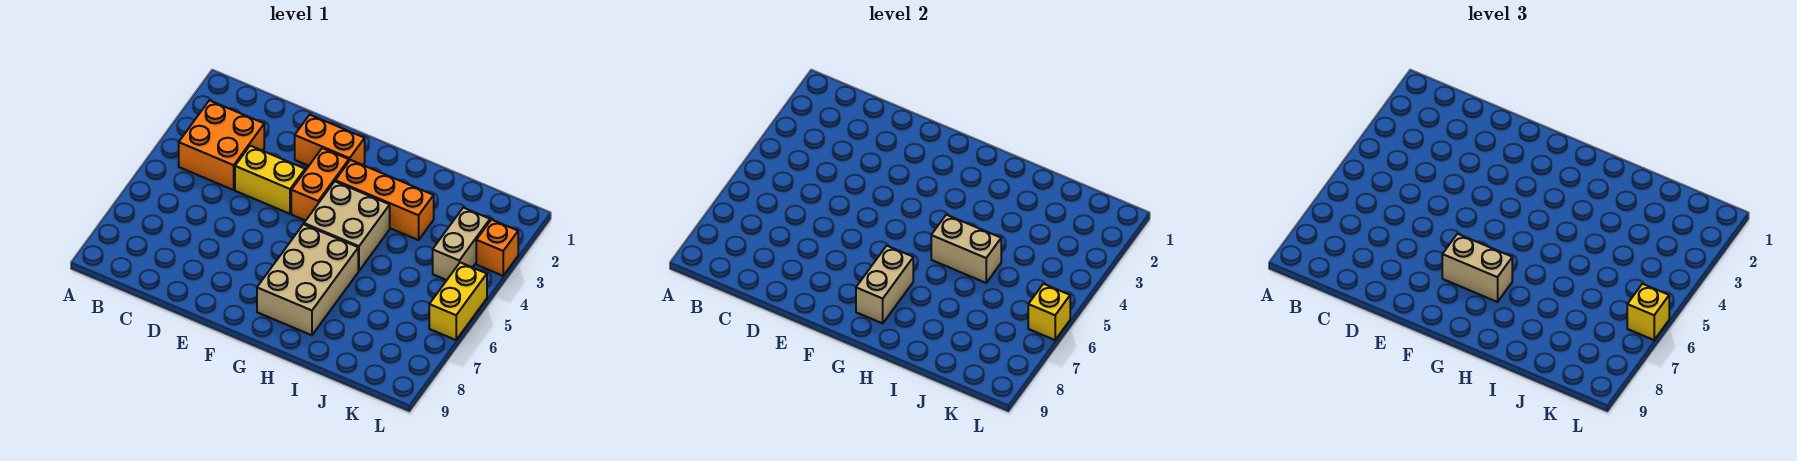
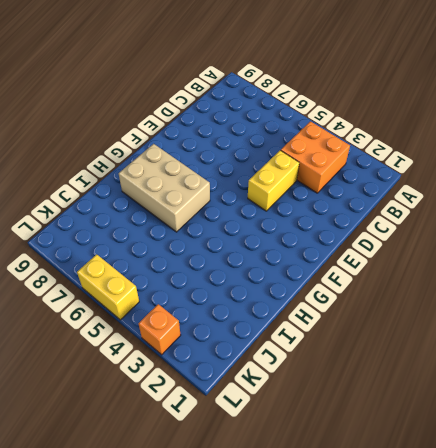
none -> orange brick E2:F2 level 1
none -> orange brick F3:F4 level 1
none -> orange brick G3:I3 level 1

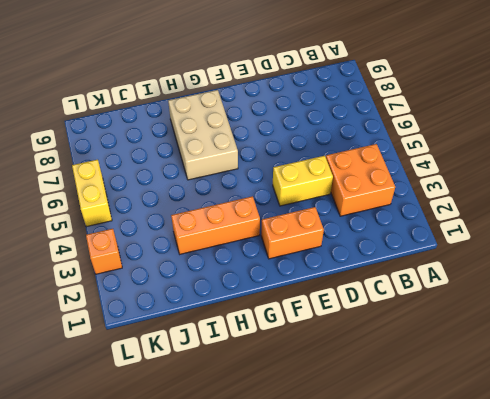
none -> orange brick F3:F4 level 1
none -> tan brick G4:H5 level 1
none -> tan brick K3:K4 level 1

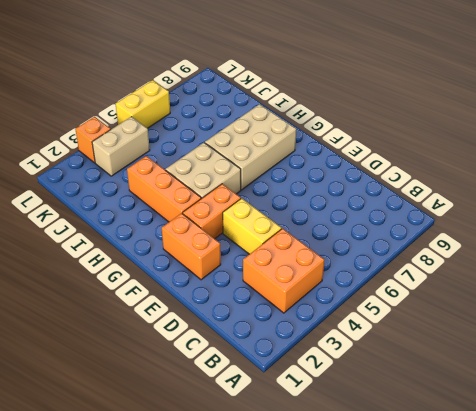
none -> tan brick G7:G8 level 2
none -> tan brick H5:I5 level 2
none -> yellow brick L6 level 2

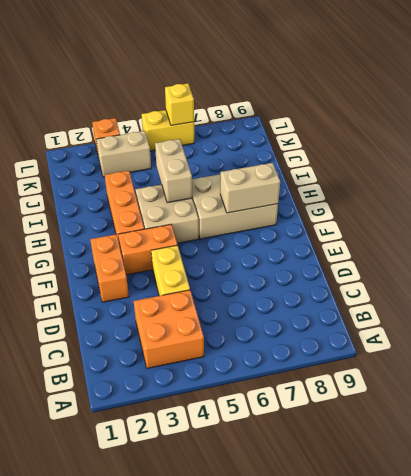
none -> tan brick F7:G7 level 3
none -> yellow brick L6 level 3

